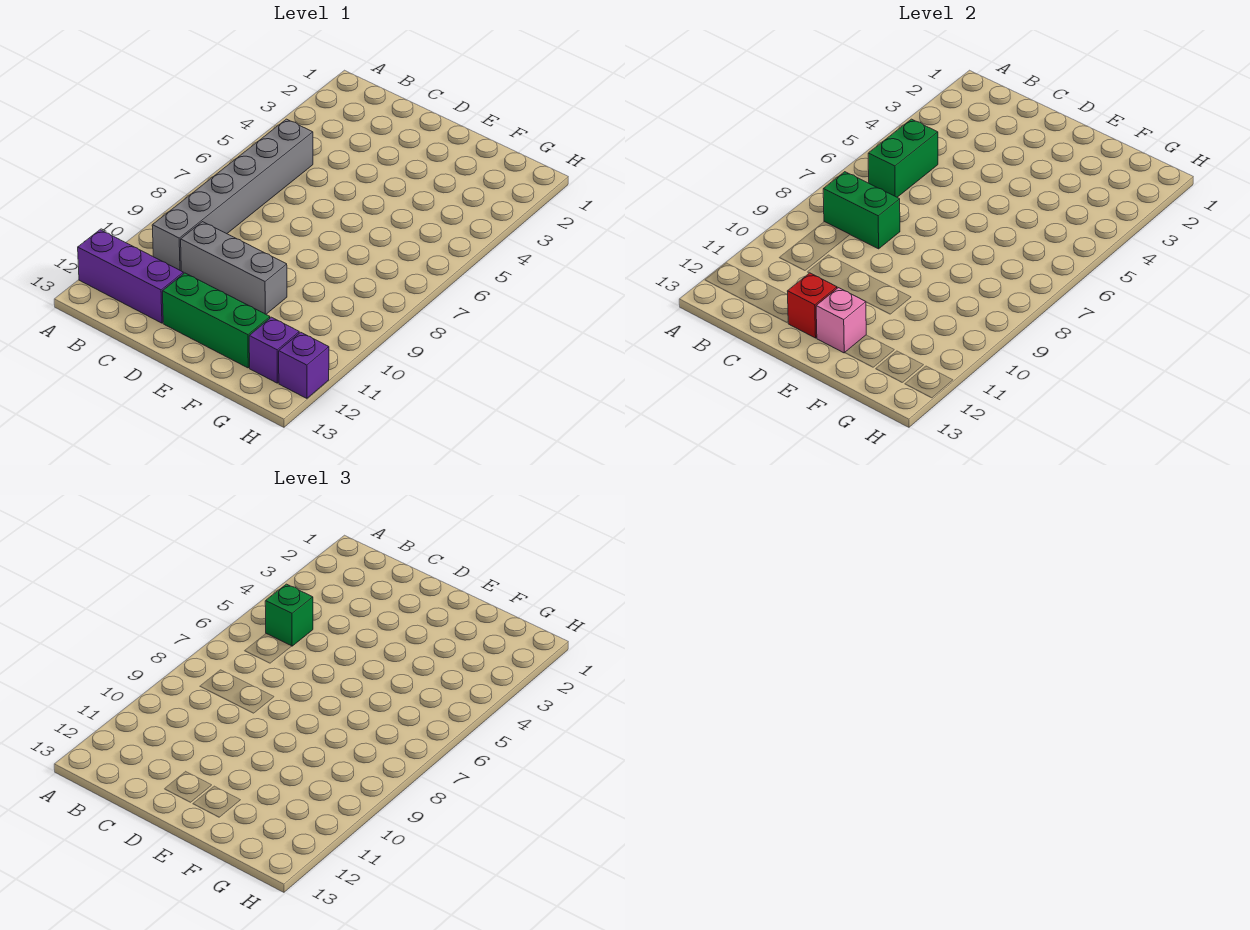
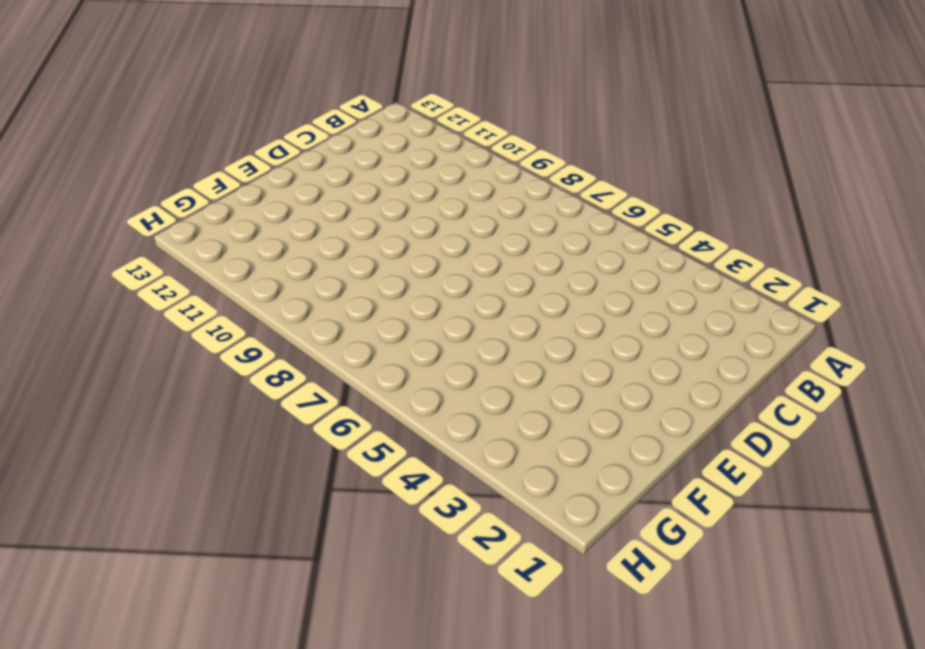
none -> purple brick A12:C12 level 1
none -> grey brick B5:B10 level 1

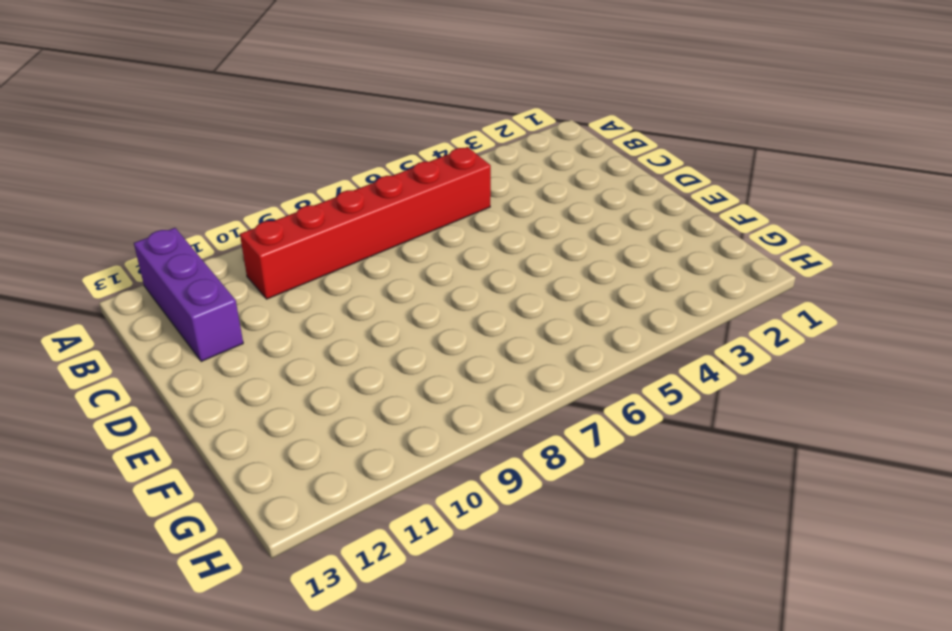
red brick B5:B10 level 1 -> grey brick B5:B10 level 1
none -> grey brick C10:E10 level 1
none -> green brick D12:F12 level 1

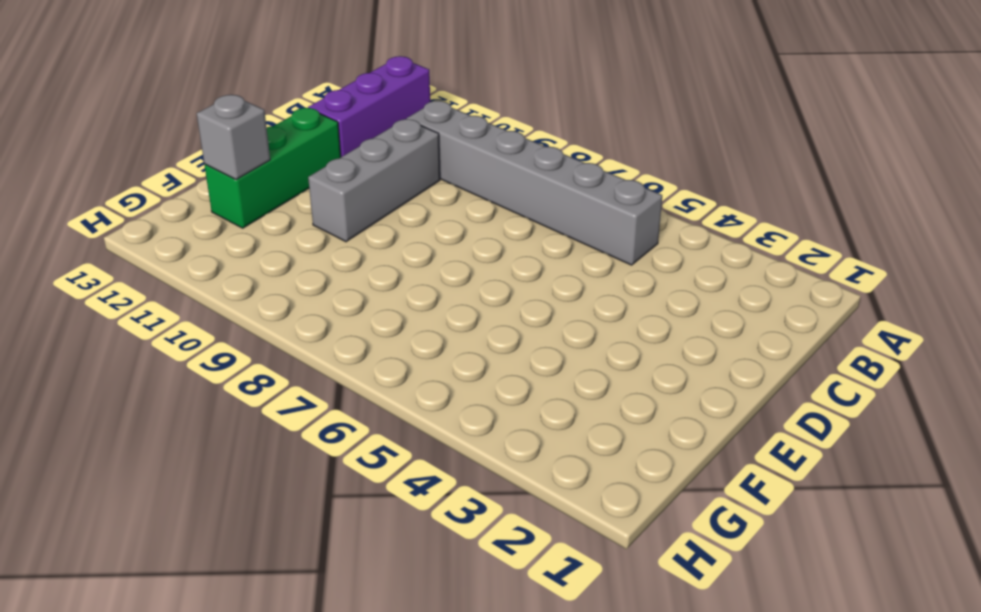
grey brick F12 level 2 -> none
none -> purple brick G12 level 1
none -> purple brick H12 level 1

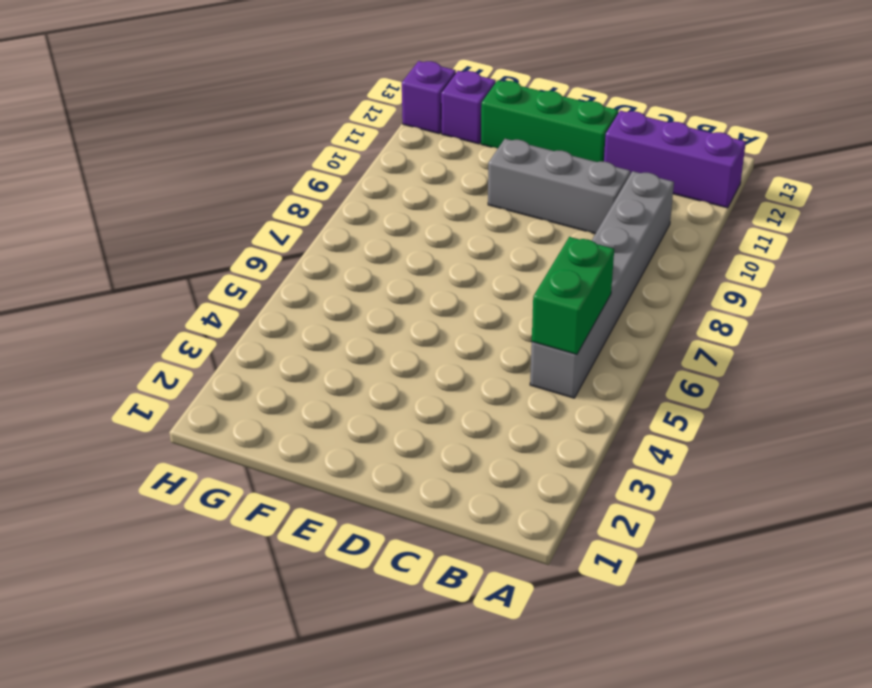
none -> green brick B8:C8 level 2
none -> red brick D12 level 2

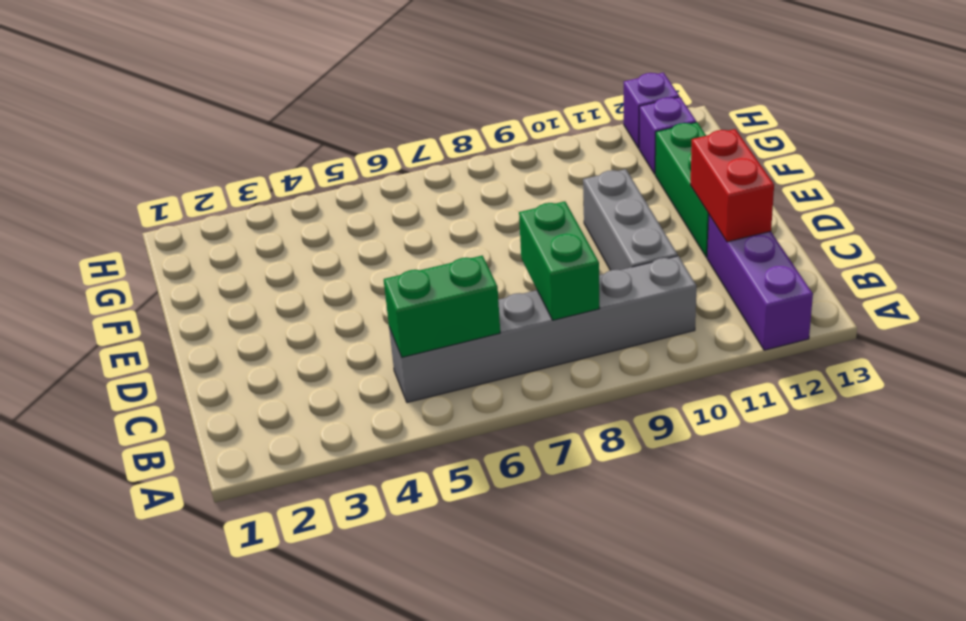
red brick C12:D12 level 2 -> red brick D12 level 2
none -> pink brick E12 level 2
none -> green brick B5 level 3

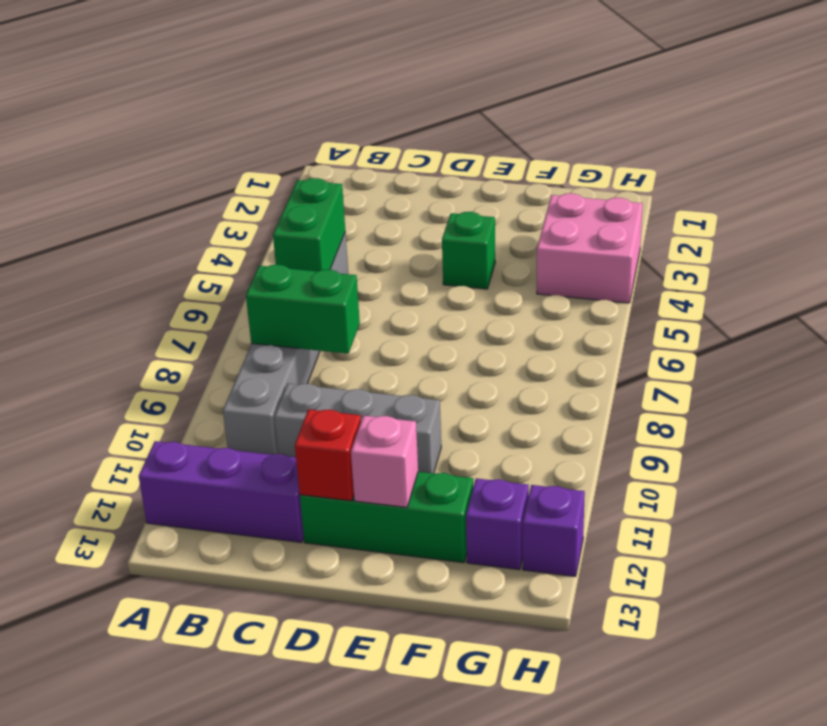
green brick E4 level 1 -> green brick B5 level 3
pink brick G3:H4 level 1 -> none

